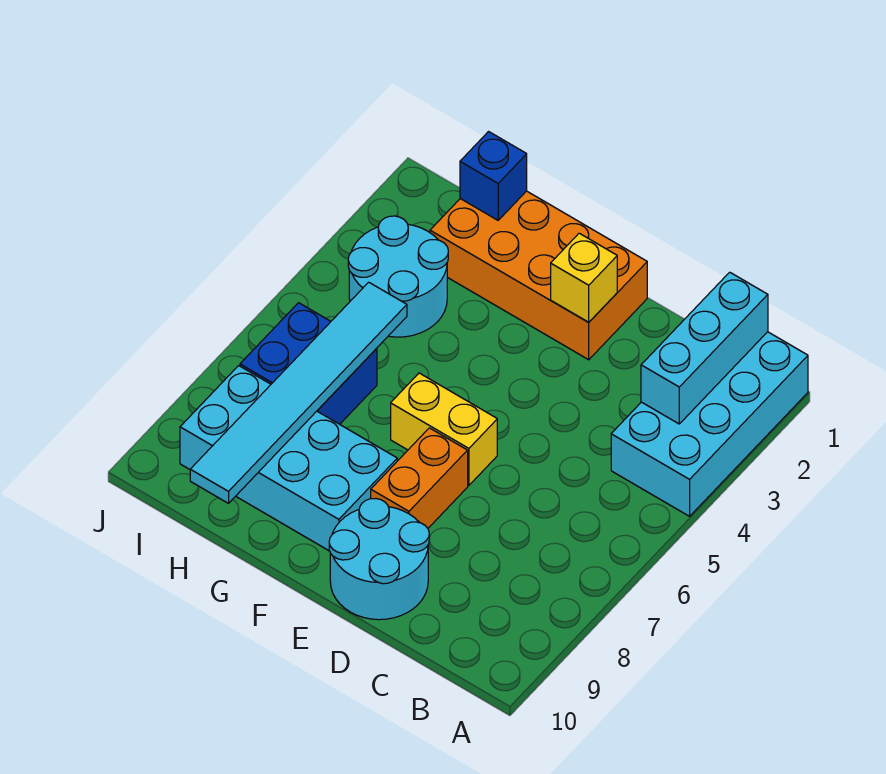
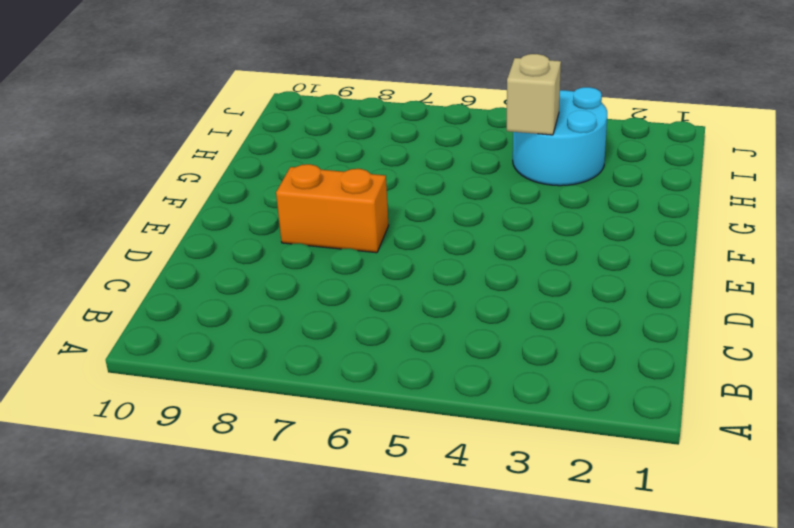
tan brick H4 level 2 -> none
none -> cyan brick A1:B4 level 1
none -> cyan round brick D9:E10 level 1
none -> orange brick E1:H2 level 1

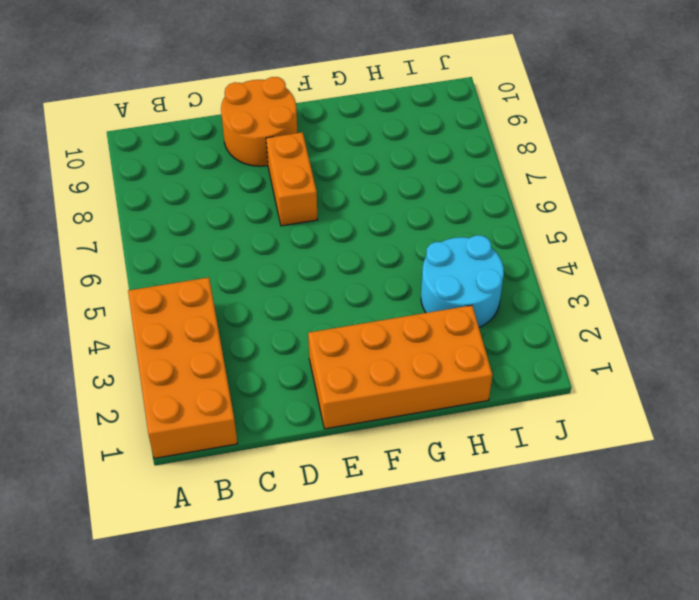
orange brick A1:B4 level 1 -> cyan brick A1:B4 level 1
orange round brick D9:E10 level 1 -> cyan round brick D9:E10 level 1
none -> yellow brick E6:F6 level 1
none -> cyan brick F8:I9 level 1
none -> blue brick H6:I7 level 1

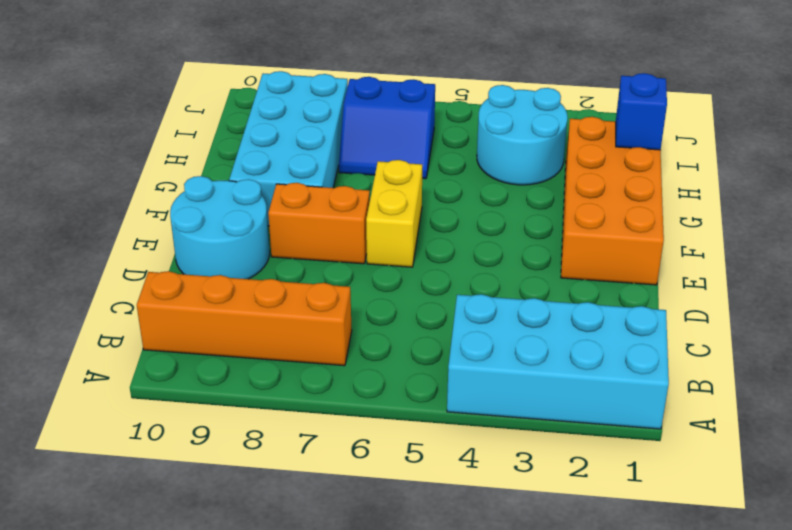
orange brick B7:B10 level 1 -> none
blue slope H6:I7 level 1 top I -> blue brick H6:I7 level 1
none -> cyan brick B1:B3 level 2
none -> yellow brick E2 level 2
none -> cyan tile H5:H10 level 2

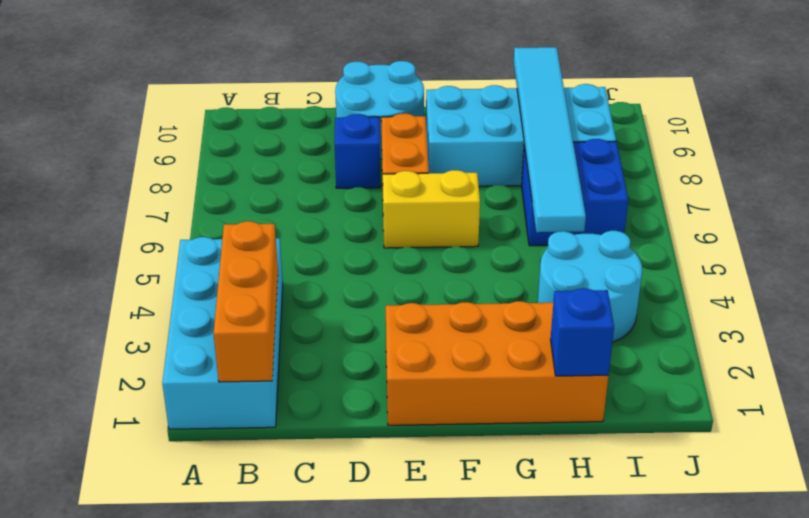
orange brick B1:B3 level 2 -> cyan brick B1:B3 level 2
blue brick D8 level 1 -> none
none -> yellow brick E2 level 2

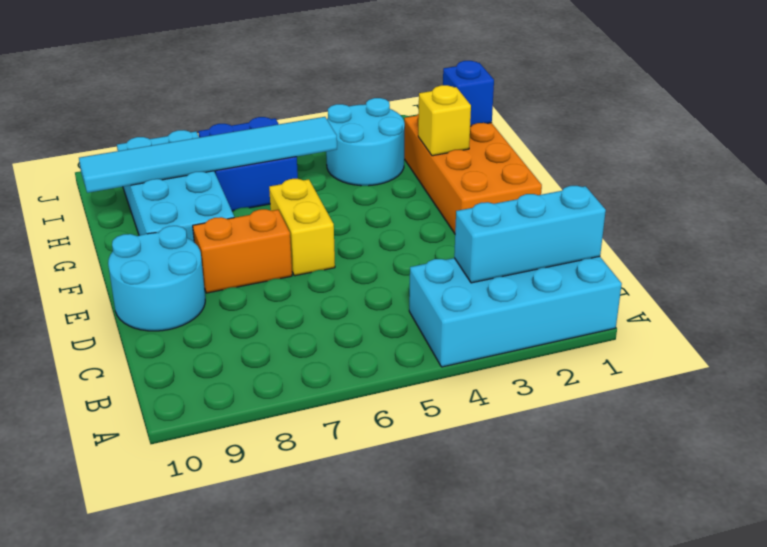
yellow brick G2 level 2 -> yellow brick E2 level 2

